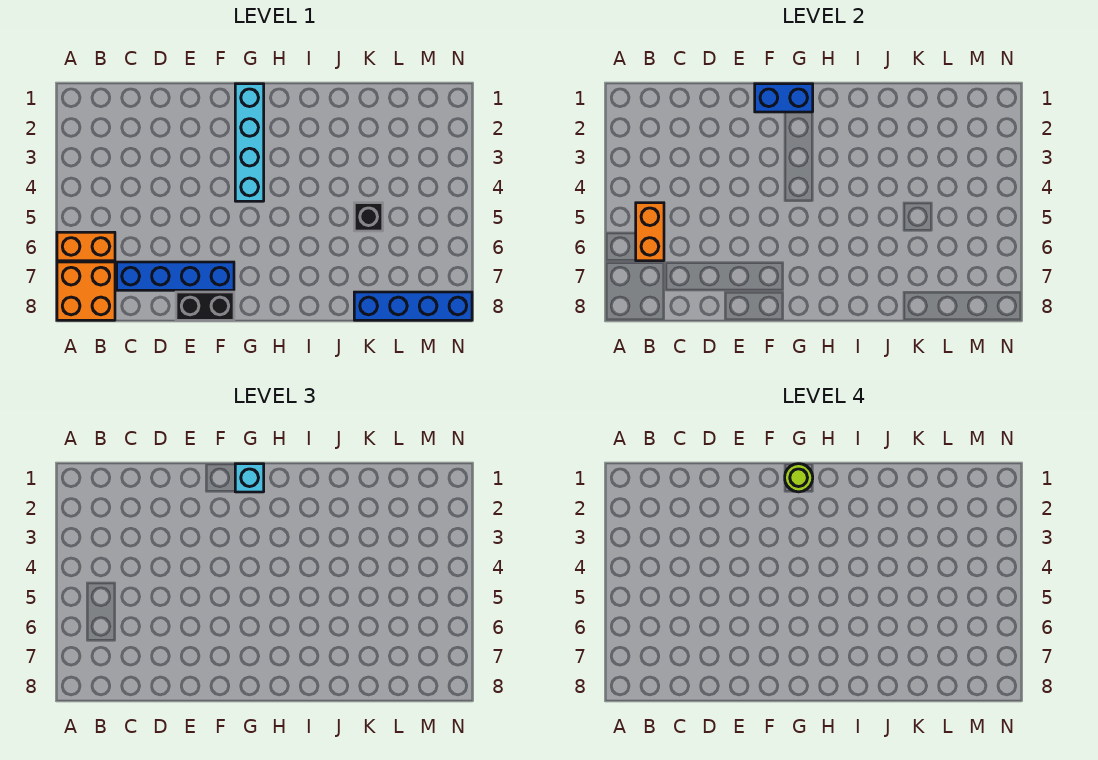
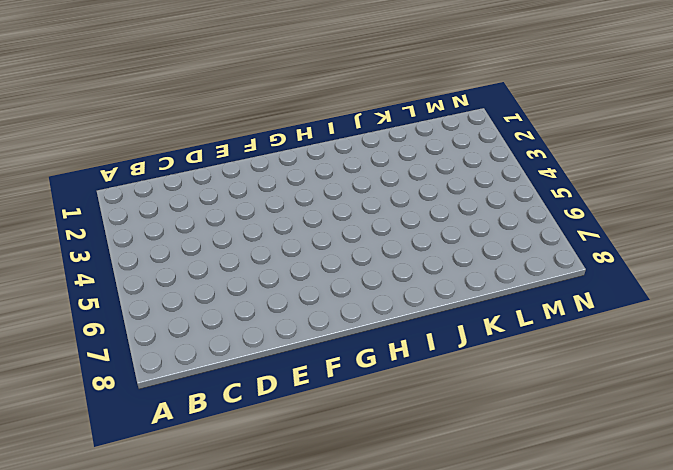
none -> orange brick A6:B6 level 1
none -> orange brick A7:B8 level 1

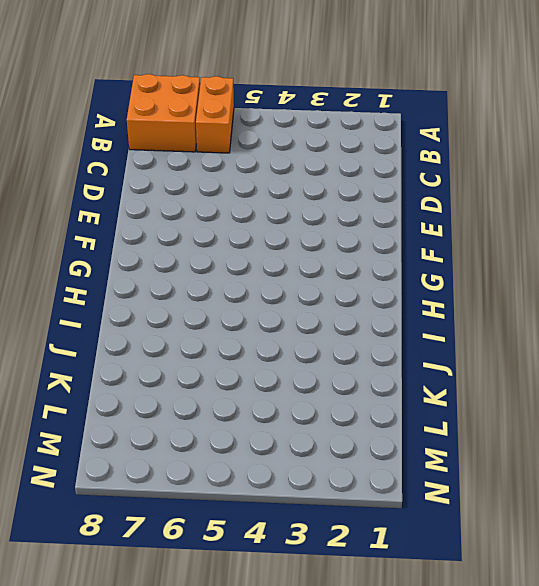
none -> blue brick C7:F7 level 1
none -> black brick E8:F8 level 1

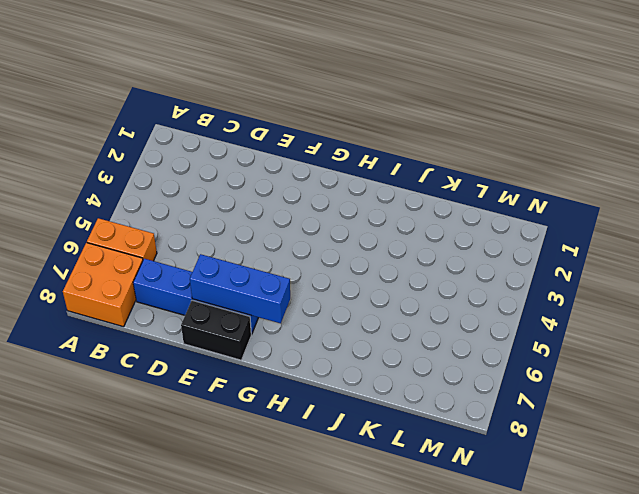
blue brick E7:G7 level 2 -> none
none -> cyan brick G1:G4 level 1
none -> black brick K5 level 1

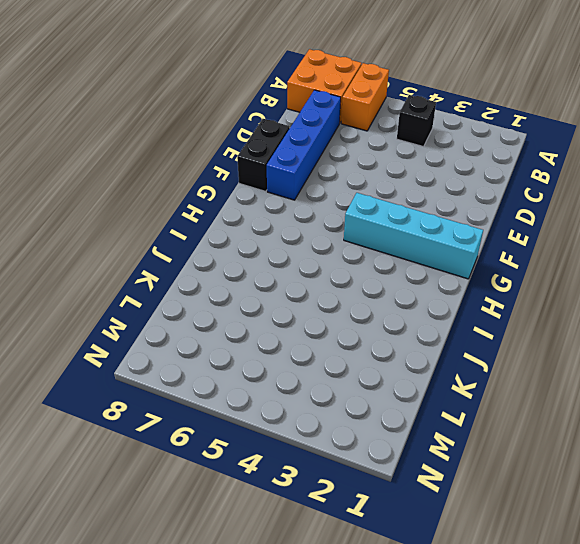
black brick B4 level 1 -> black brick K5 level 1
none -> blue brick K8:N8 level 1
none -> orange brick B5:B6 level 2

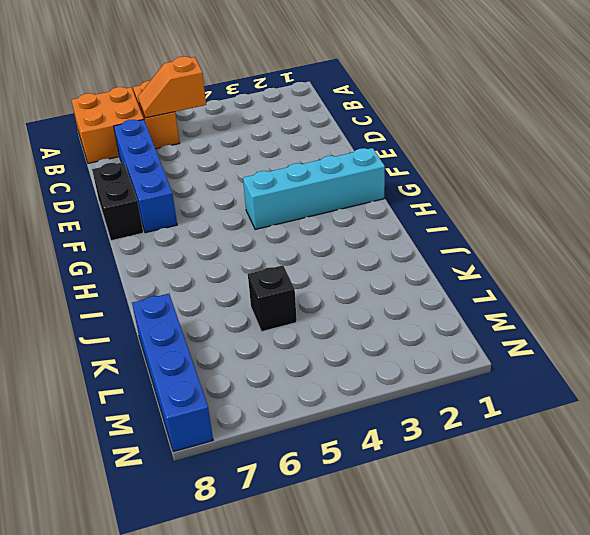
orange slope B5:B6 level 2 top 5 -> orange brick B5:B6 level 2
none -> blue brick F1:G1 level 2
none -> cyan brick G1 level 3

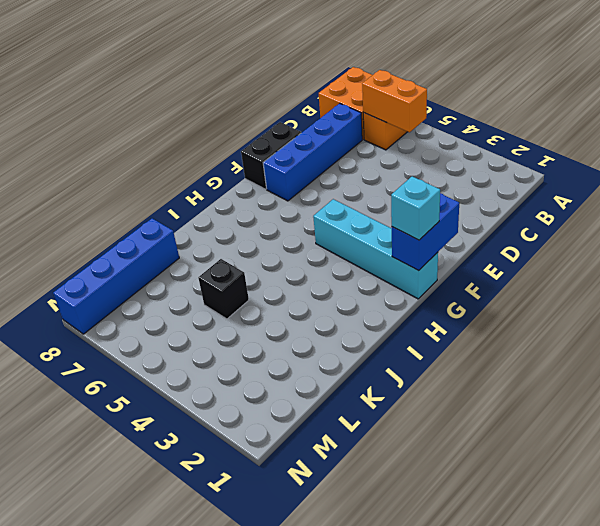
none -> lime round brick G1 level 4

